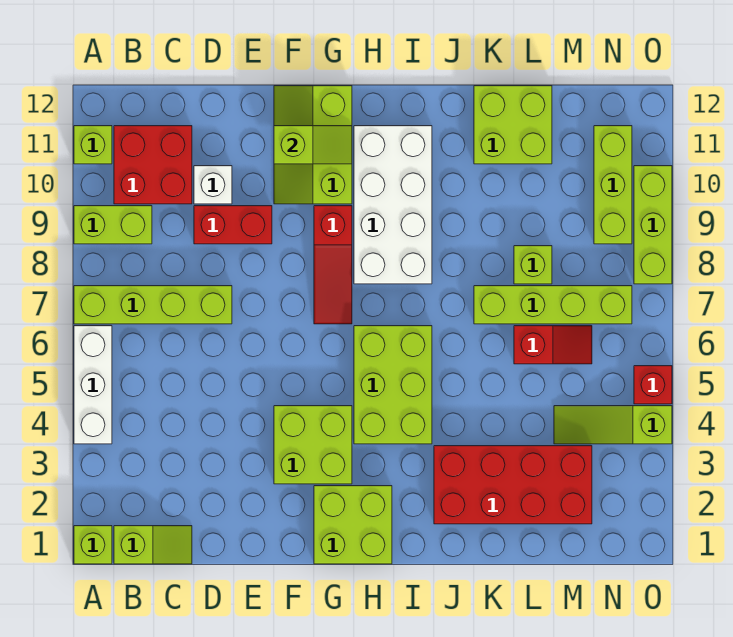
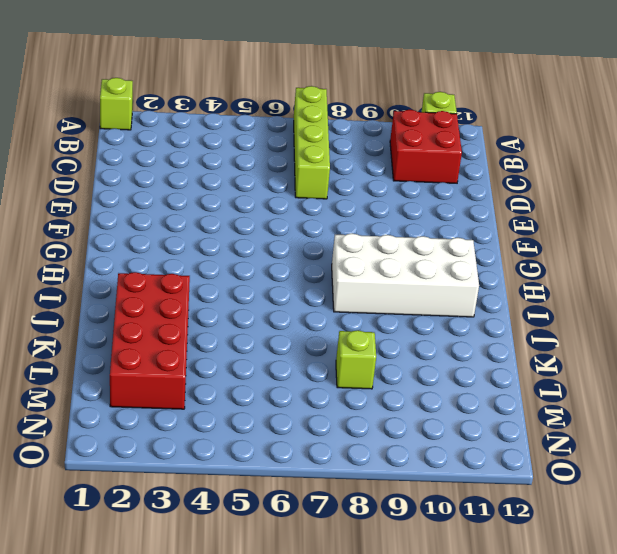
none -> white brick A4:A6 level 1
none -> lime brick A9:B9 level 1
none -> lime slope B1:C1 level 1 top B

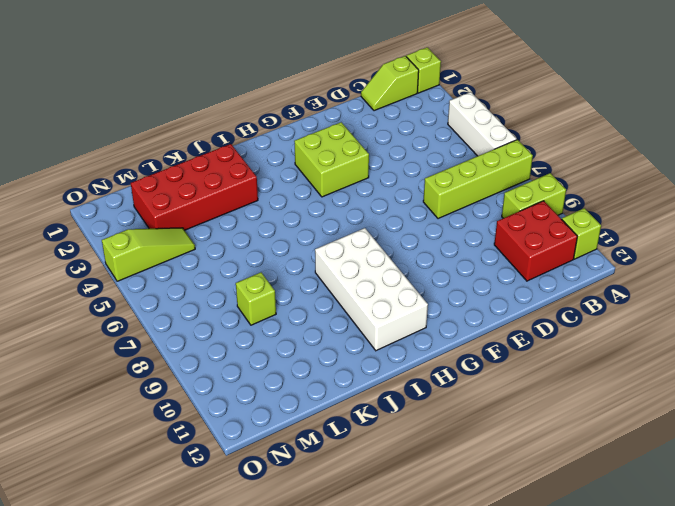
none -> red brick D9:E9 level 1
none -> white brick D10 level 1
none -> lime slope F10:G12 level 1 top G

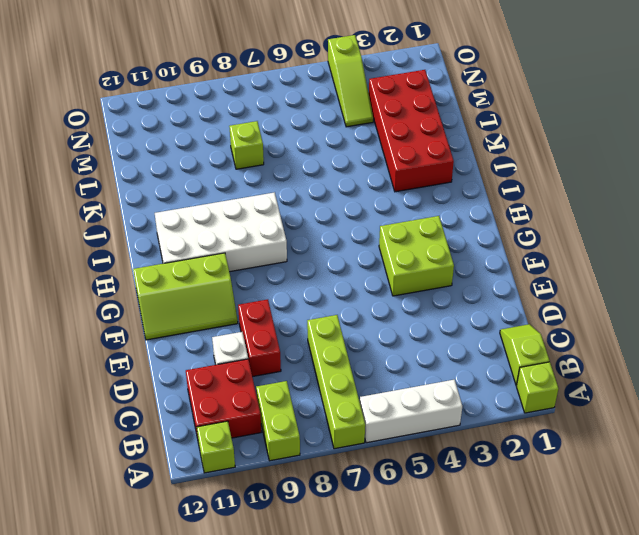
none -> lime brick G1:H2 level 1
none -> red slope G7:G9 level 1 top 9
none -> lime brick H4:I6 level 1

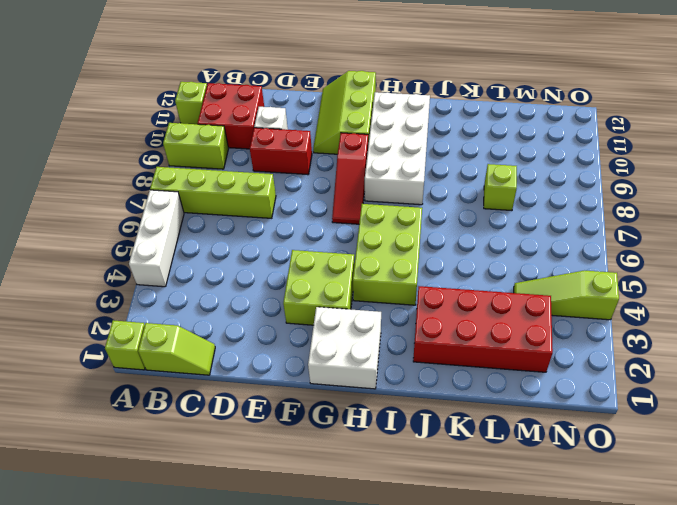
white brick G1:H2 level 1 -> lime brick G1:H2 level 1
none -> lime brick K7:N7 level 1
none -> lime brick K11:L12 level 1
none -> red slope L6:M6 level 1 top L

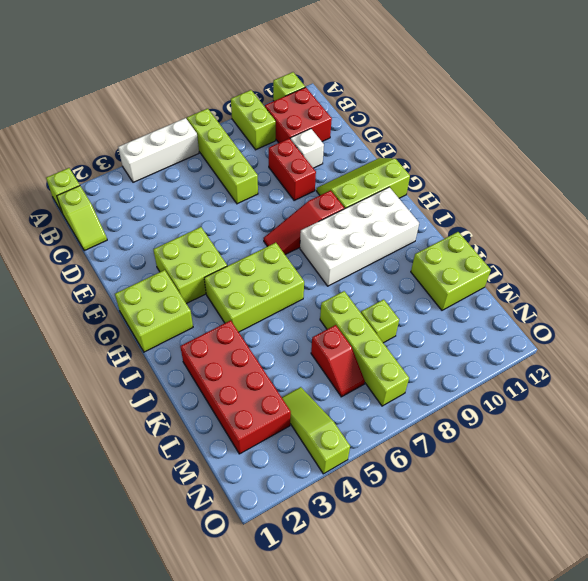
none -> lime brick N9:N11 level 1
none -> red brick O5 level 1
none -> lime brick O8:O10 level 1

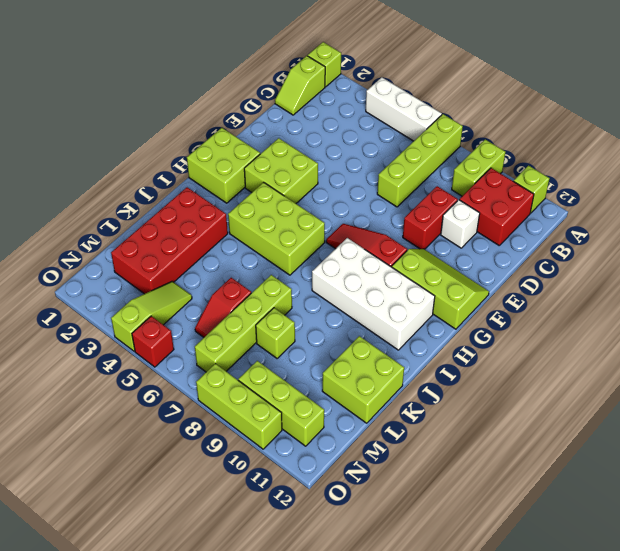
none -> lime slope F11:G11 level 2 top F

